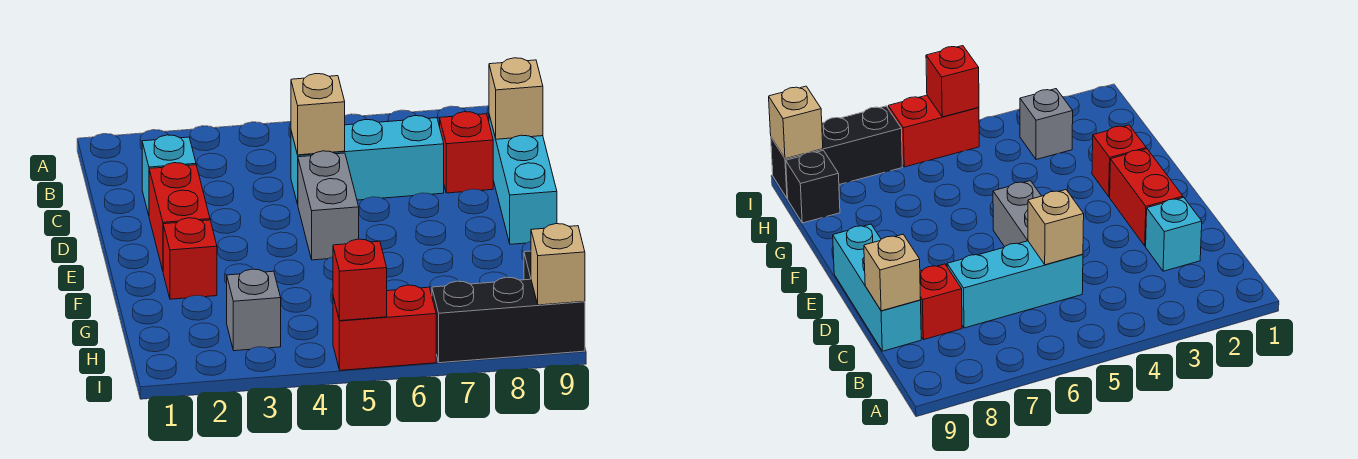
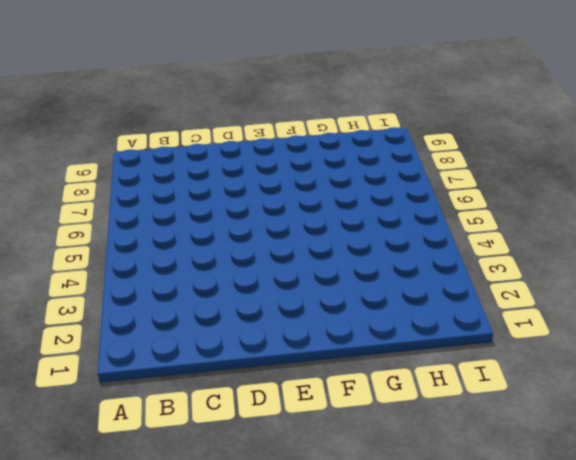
none -> cyan brick C2 level 1
none -> cyan brick C5:C7 level 1
none -> red brick C8 level 1

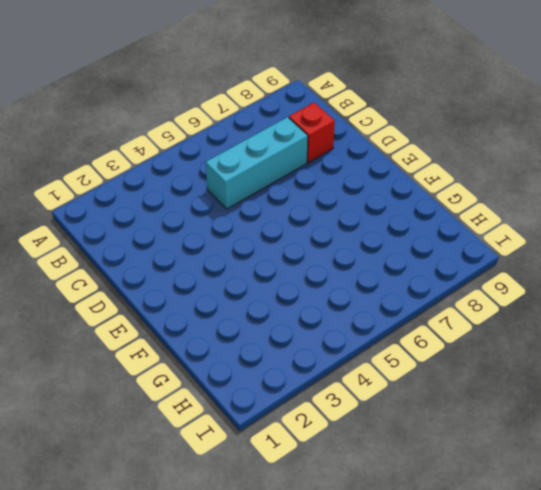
none -> cyan brick C2 level 1
none -> cyan brick C9:E9 level 1
none -> red brick D2:E2 level 1

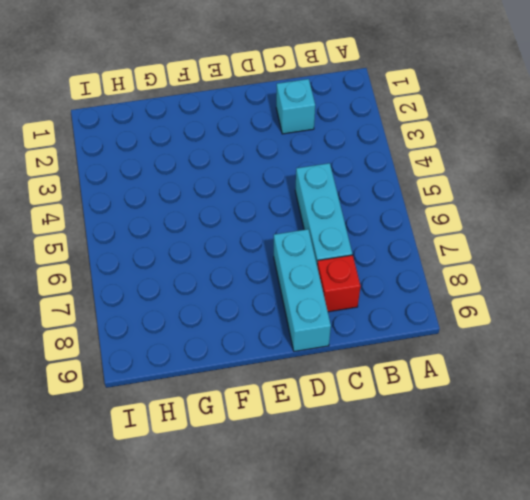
cyan brick D7:D9 level 1 -> cyan brick C9:E9 level 1
none -> red brick D2:E2 level 1
none -> grey brick D5:E5 level 1
none -> red brick F2 level 1

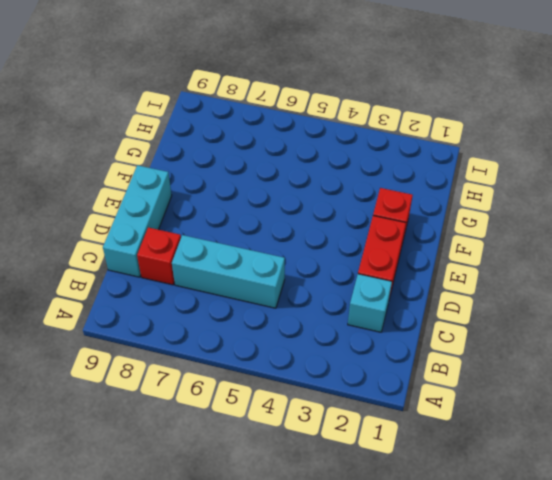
none -> grey brick D5:E5 level 1
none -> grey brick H3 level 1
none -> black brick H9 level 1

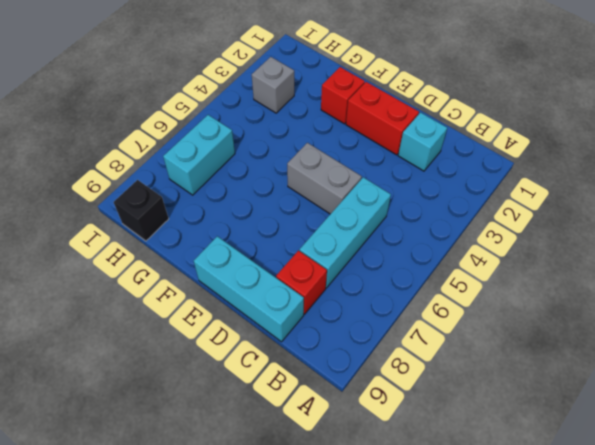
cyan brick H6:H7 level 1 -> none
none -> red brick I5:I6 level 1
none -> black brick I7:I9 level 1
none -> tan brick C5 level 2

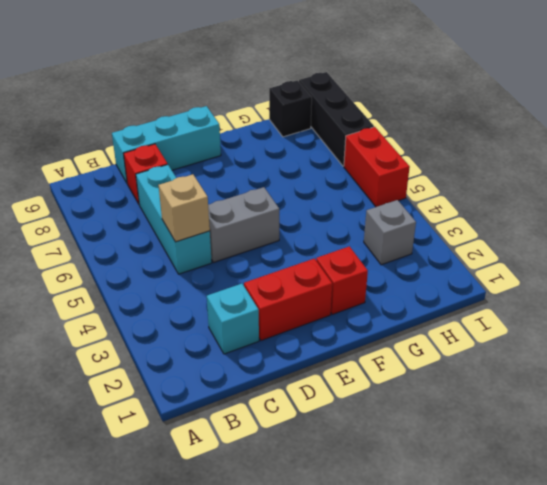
none -> tan brick C9 level 2
none -> red brick I5 level 2
none -> tan brick I9 level 2

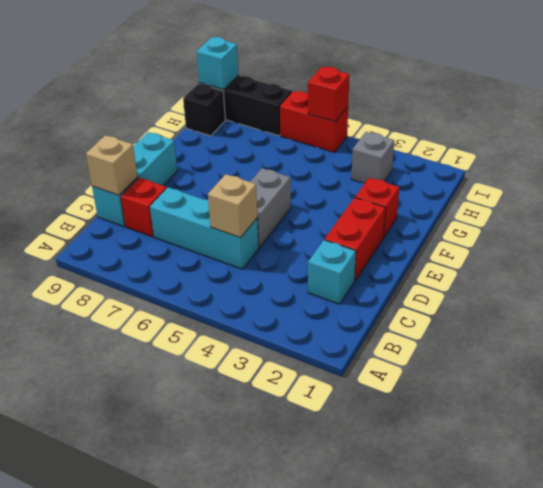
cyan brick I9 level 2 -> tan brick I9 level 2

